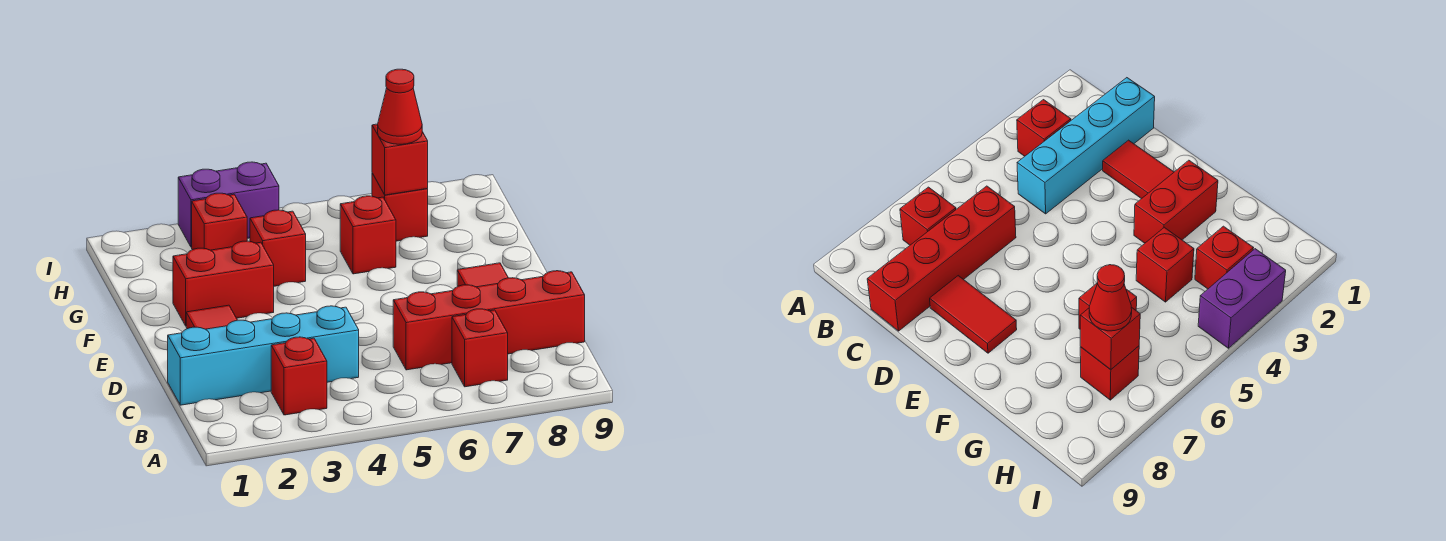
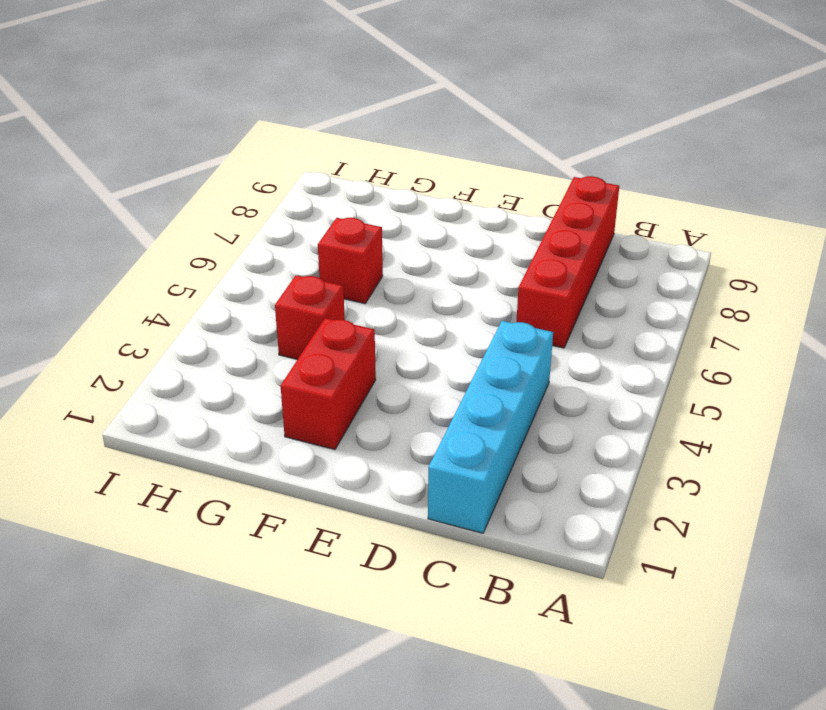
none -> red brick B3 level 1
none -> red brick B7 level 1
none -> red tile D2:E2 level 1

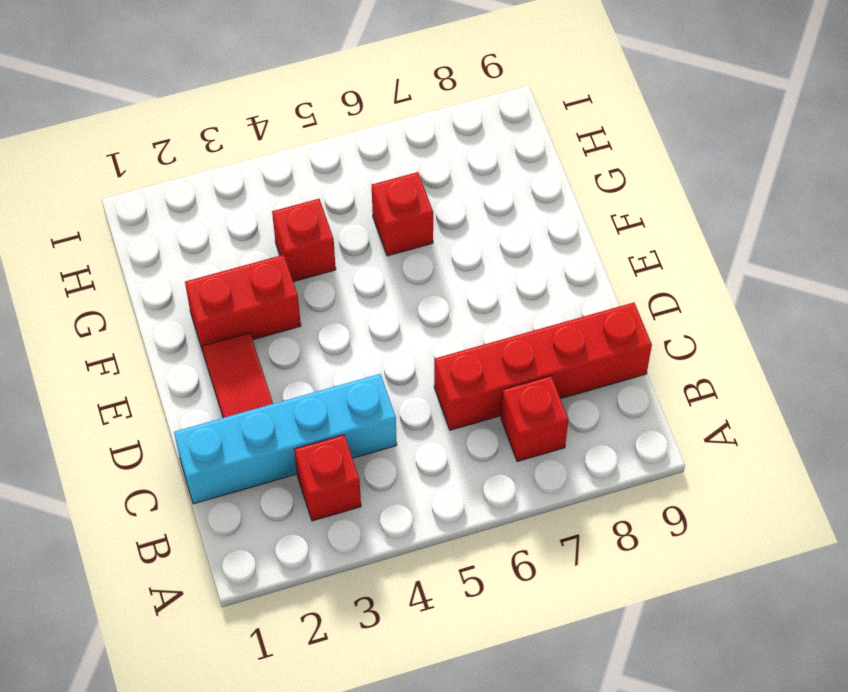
none -> red tile D8:E8 level 1
none -> red brick H3 level 1
none -> red brick H7 level 1

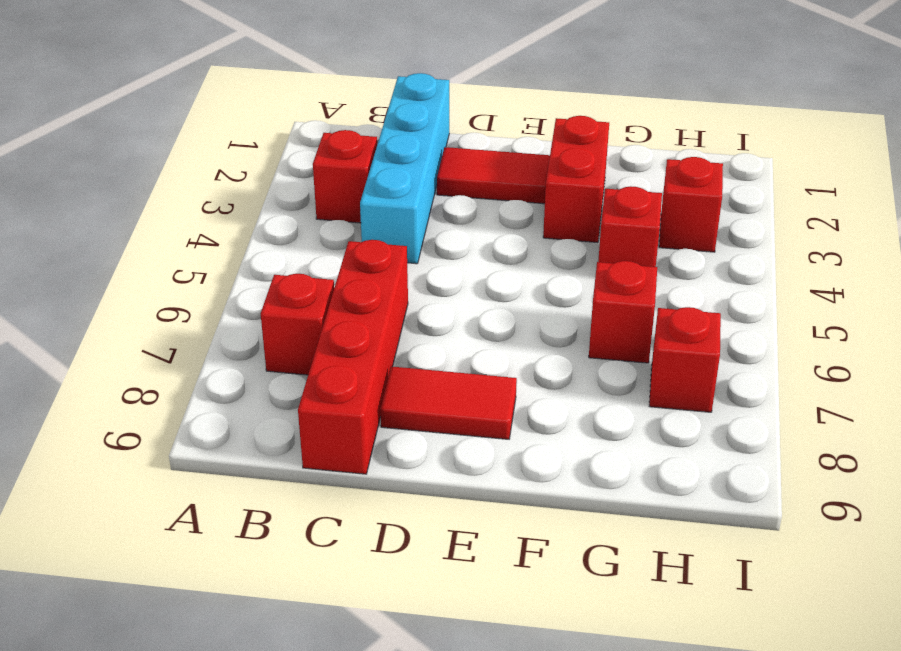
none -> purple brick I3:I4 level 1
none -> red brick H7 level 2
none -> red cone H7 level 3

